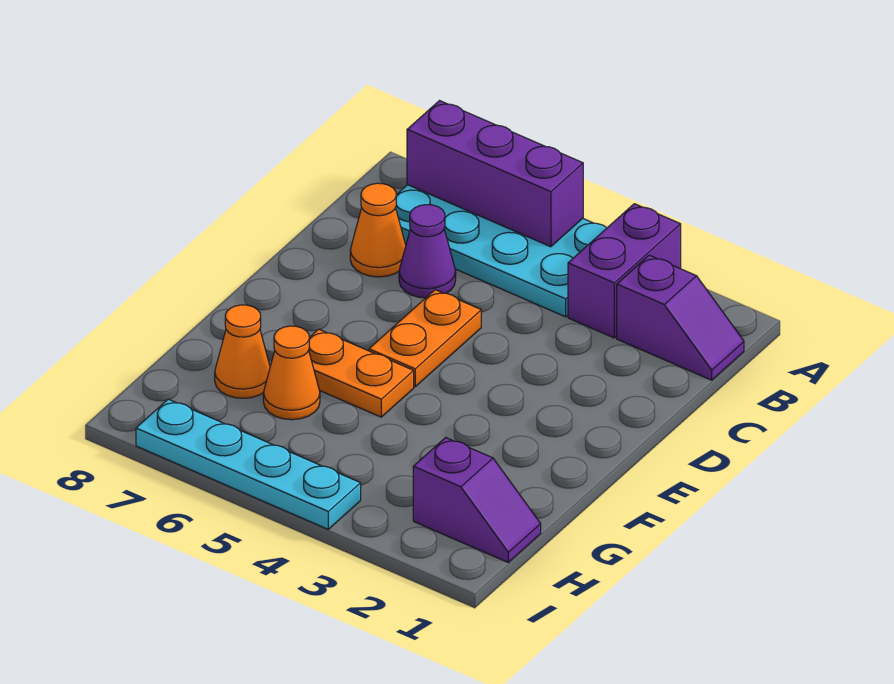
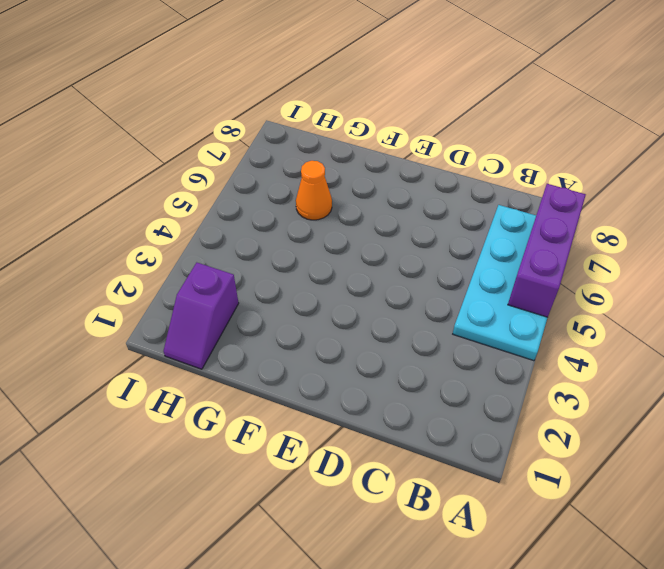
none -> purple brick A3:B3 level 1
none -> purple slope B1:B2 level 1 top 2
none -> purple cone C6 level 1

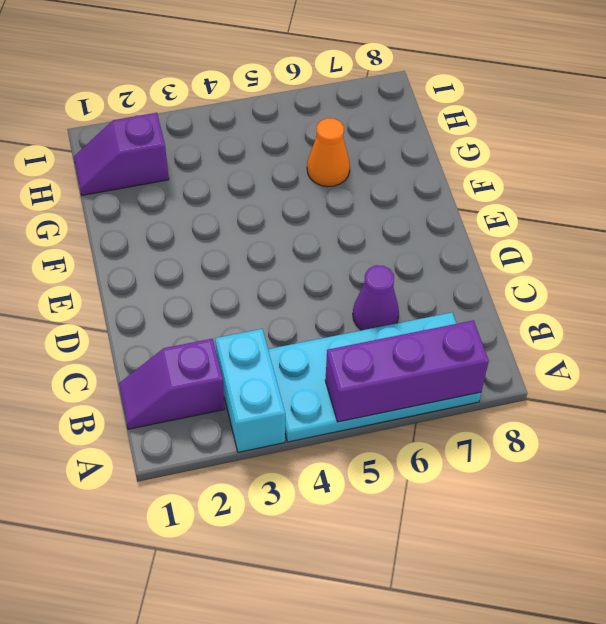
cyan brick A3:B3 level 1 -> purple brick A3:B3 level 1
none -> orange cone C7 level 1
none -> orange plate D5:E5 level 1
none -> orange plate F5:F6 level 1

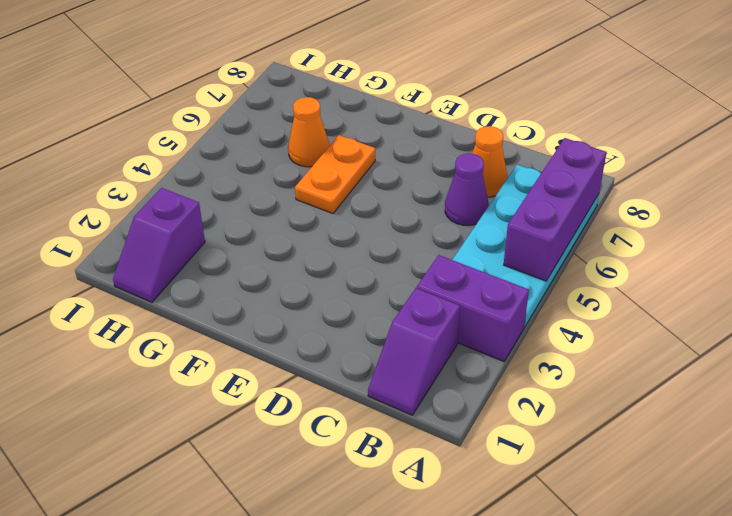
none -> orange plate D5:E5 level 1
none -> orange cone G7 level 1
none -> cyan plate I4:I7 level 1

